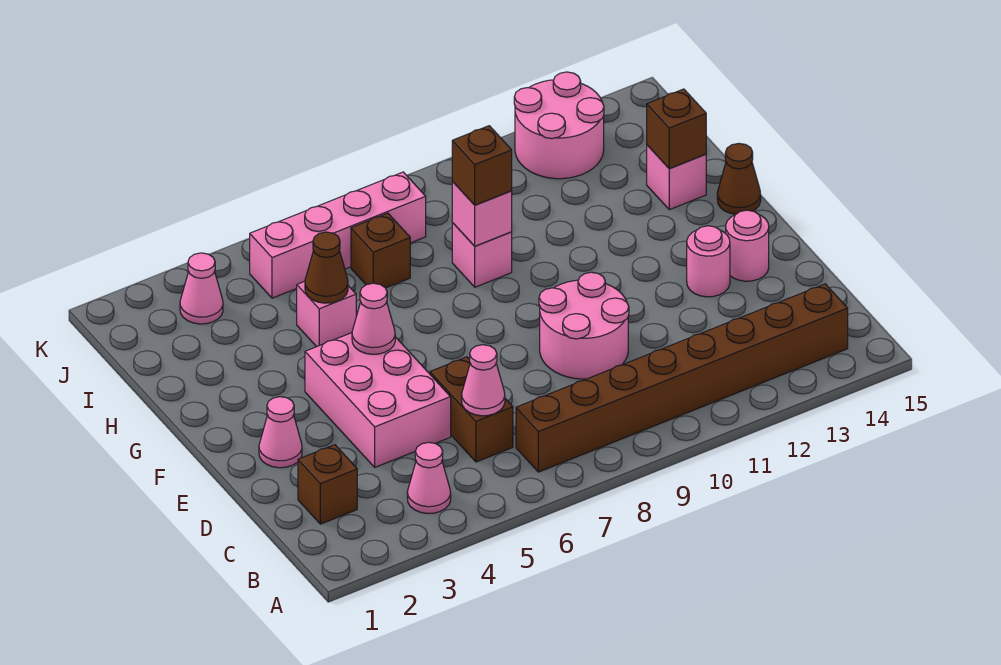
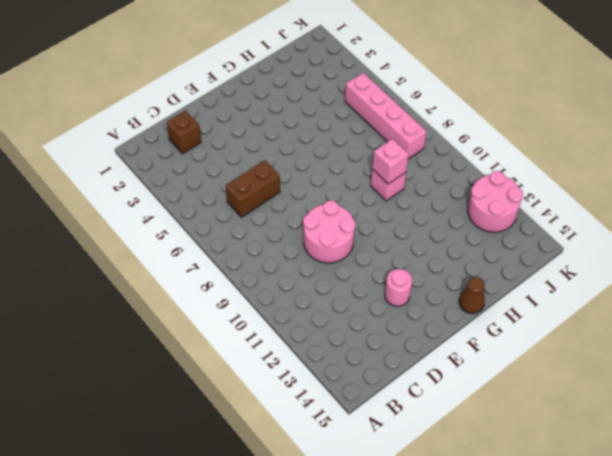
none -> pink cone B4 level 1
none -> brown brick B7:B14 level 1
none -> pink brick D4:F5 level 1

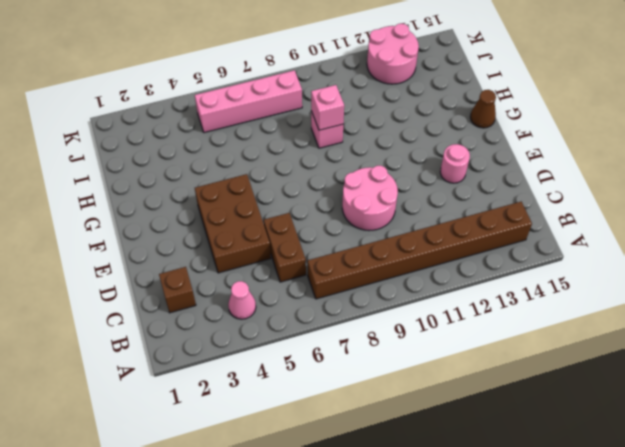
brown brick D4:F5 level 1 -> pink brick D4:F5 level 1
none -> pink cone E2 level 1
none -> pink round brick E14 level 1
none -> pink brick H5 level 1

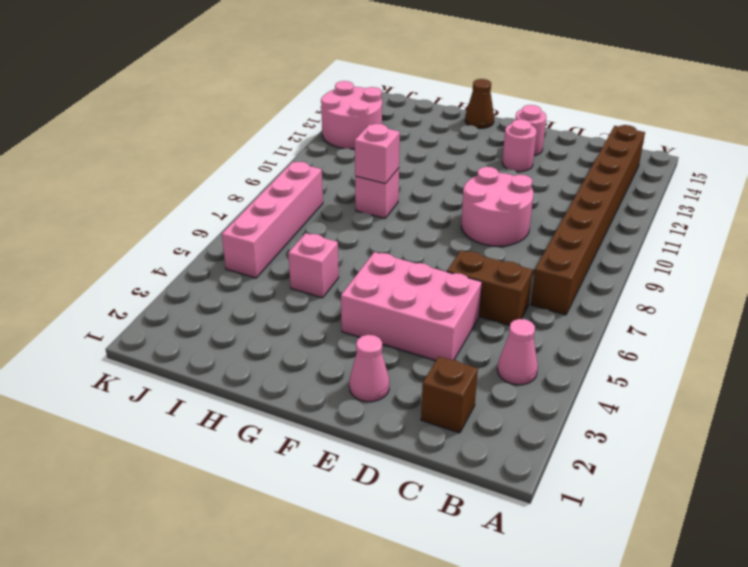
none -> pink brick H14 level 1
none -> brown brick I7 level 1
none -> pink cone J3 level 1

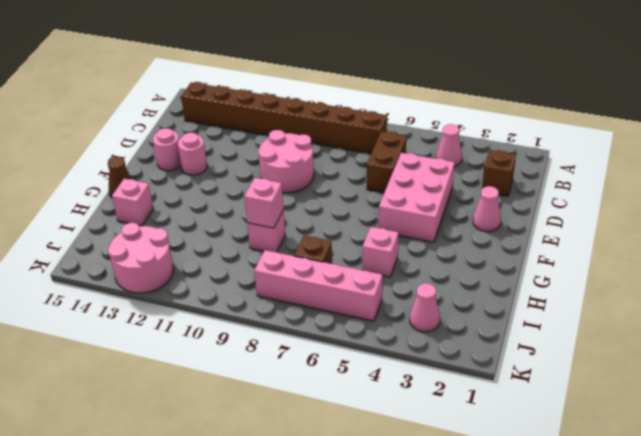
none -> pink cone C6 level 2
none -> pink cone F5 level 2
none -> brown cone H5 level 2

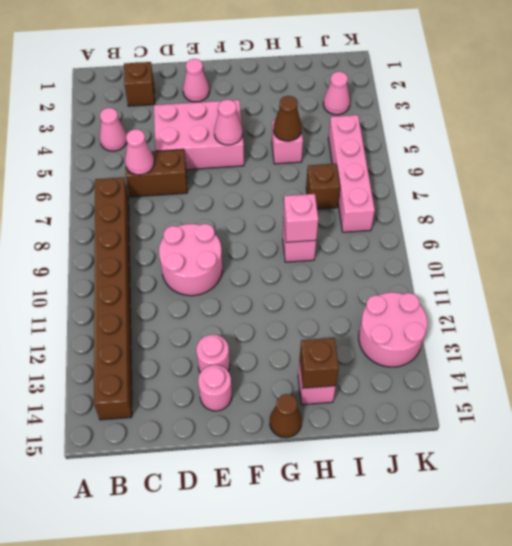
none -> brown brick H9 level 3

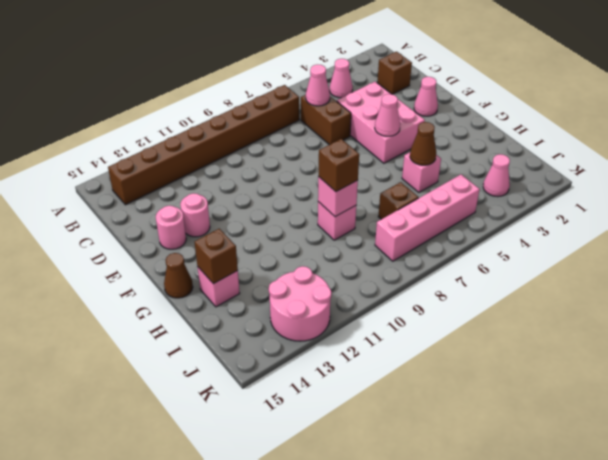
none -> pink round brick D9:E10 level 1

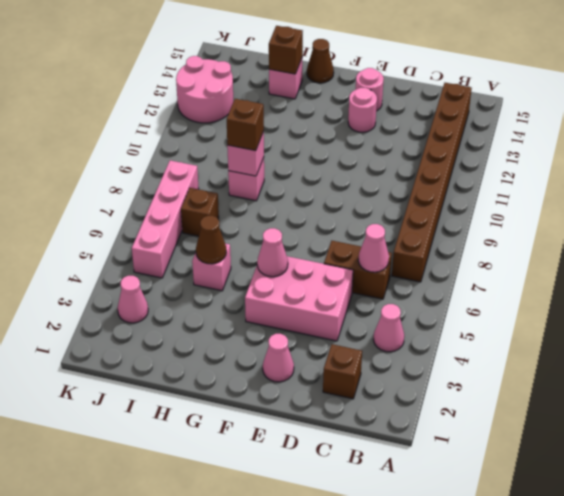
none -> pink round brick D9:E10 level 1

